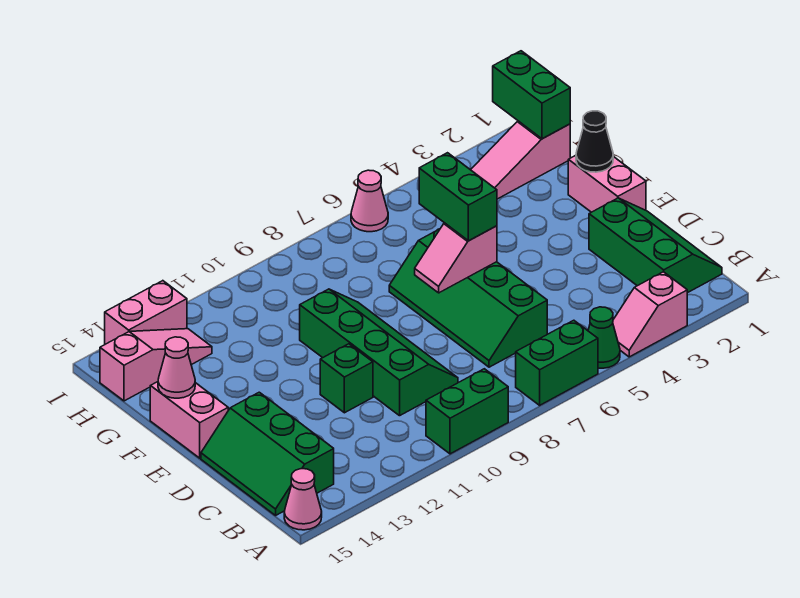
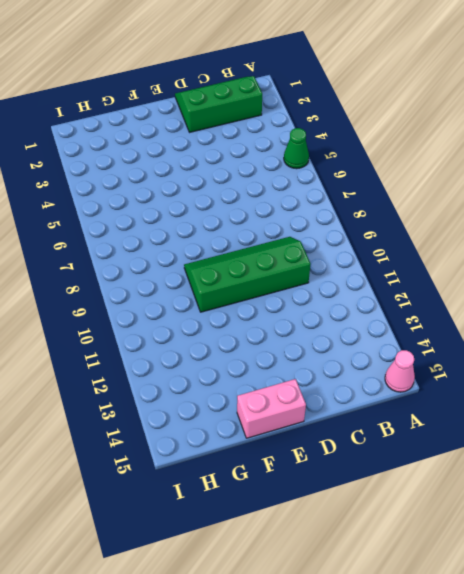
none -> pink slope A3:A4 level 1 top 3
none -> green brick A6:A7 level 1
none -> green brick A9:A10 level 1

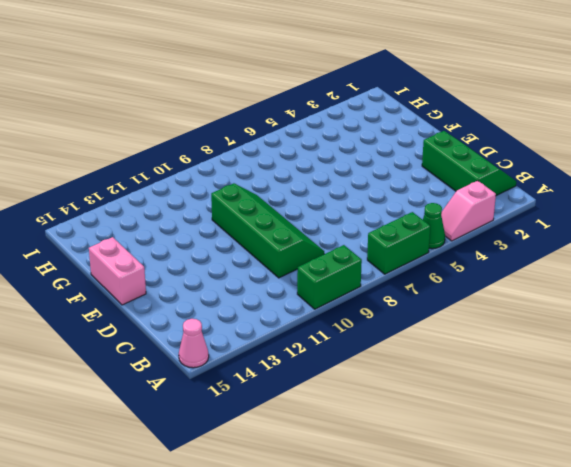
none -> green slope B14:D15 level 1 top 14
none -> green slope C6:F7 level 1 top 6
none -> green brick D11 level 1

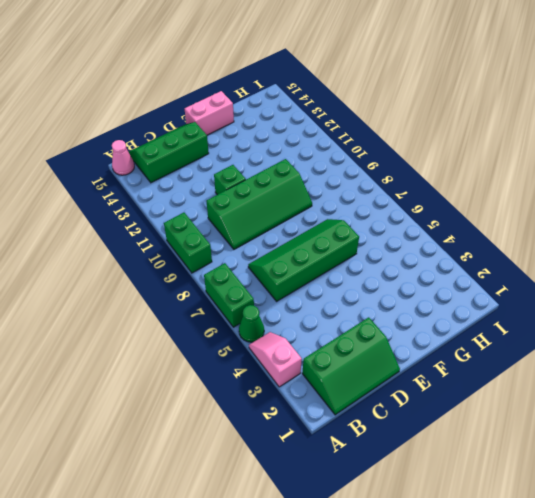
none -> pink brick E1:F1 level 1
none -> pink slope H1:H3 level 1 top 1
none -> pink slope H13:H15 level 1 top 15

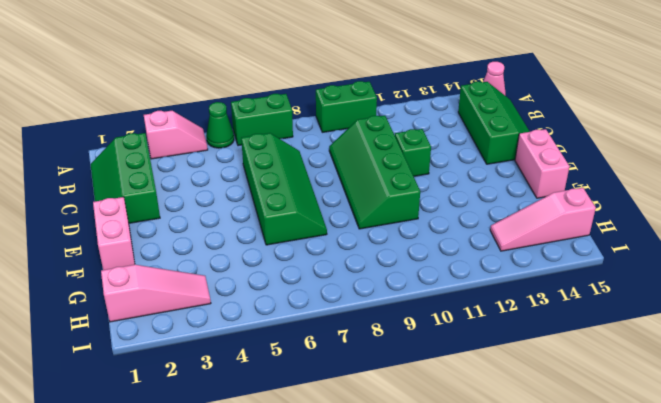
none -> pink cone I6 level 1
none -> pink brick I13:I14 level 1
none -> pink slope E6:E7 level 2 top 6

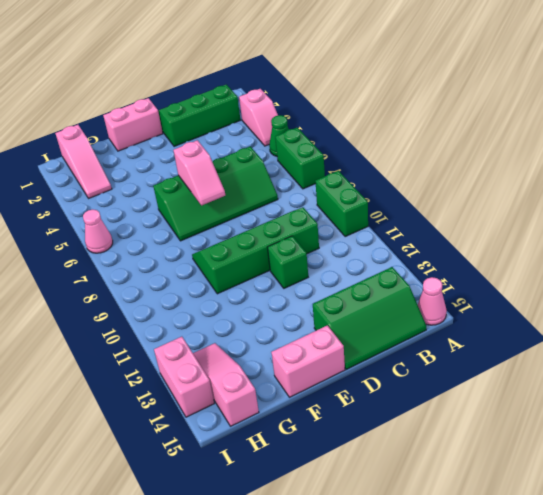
none -> black cone F1 level 2
none -> pink cone F15 level 2
none -> green brick H1:I1 level 2

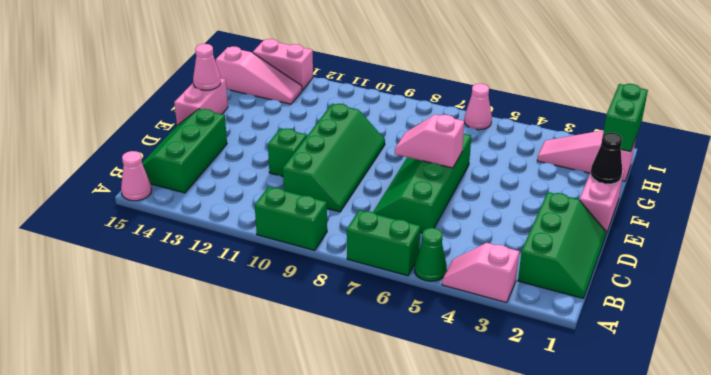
none -> green brick E6:F6 level 3

